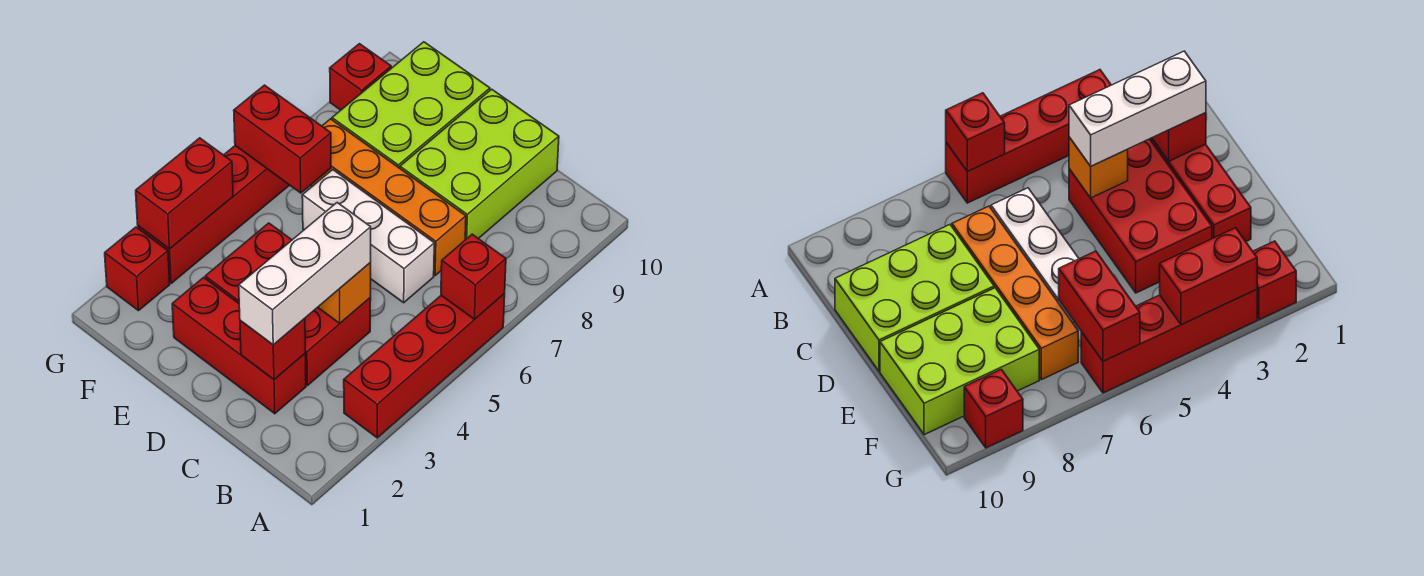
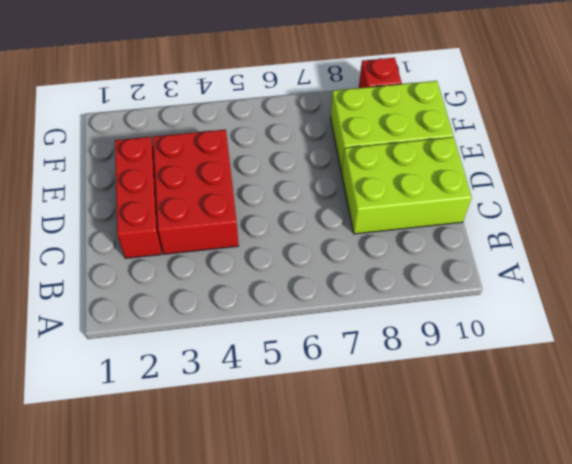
none -> red brick A3:A6 level 1
none -> white brick C6:E6 level 1
none -> orange brick C7:F7 level 1

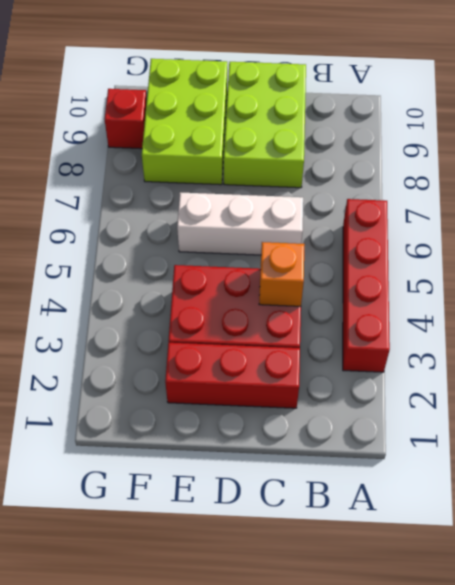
none -> orange brick C7:F7 level 1
none -> red brick G2 level 1
none -> red brick G3:G6 level 1

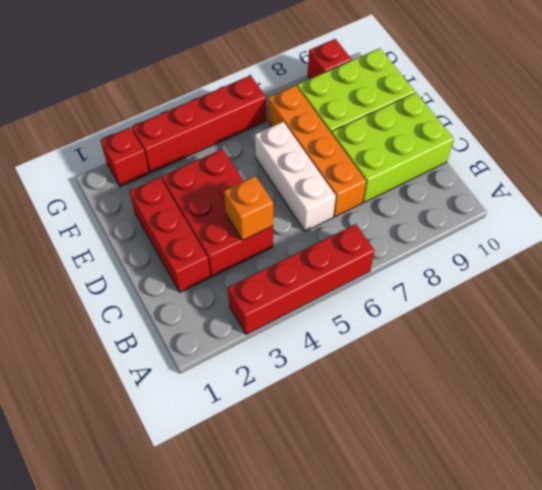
none -> red brick A6 level 2
none -> red brick C2 level 2
none -> red brick F6:G6 level 2

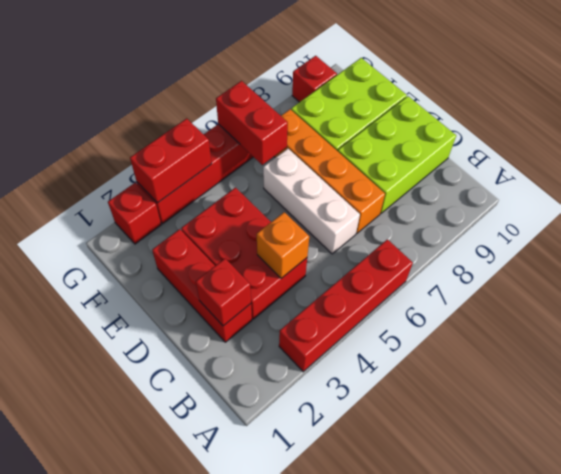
none -> red brick A6 level 2
none -> white brick C2:C4 level 3

